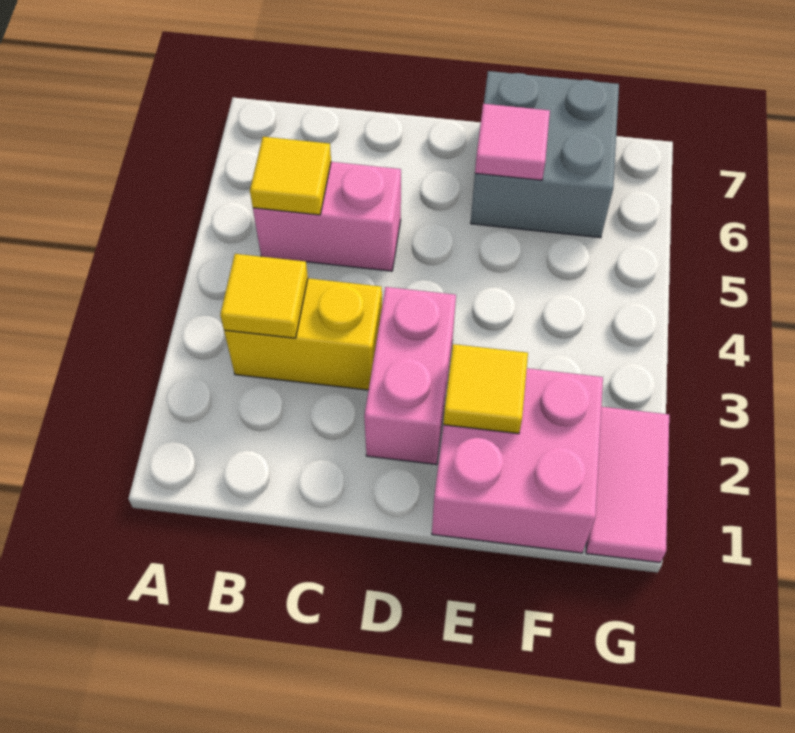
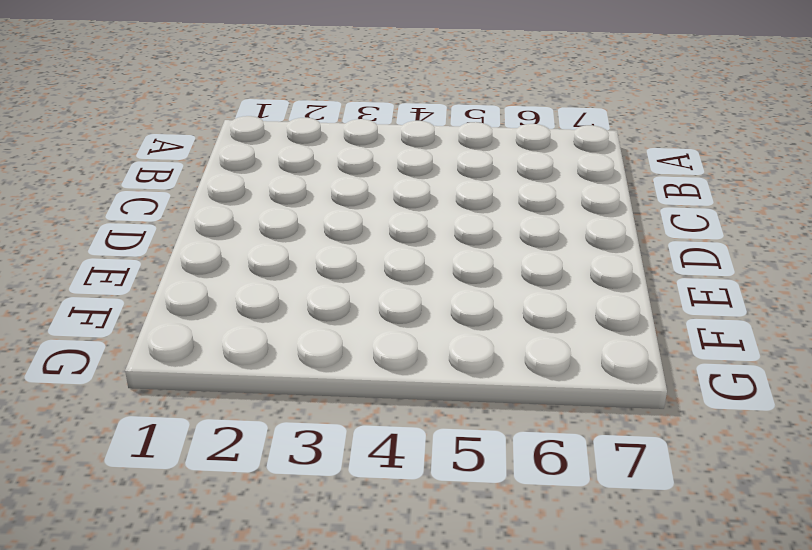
none -> yellow brick B3:C3 level 1
none -> pink brick B5:C5 level 1

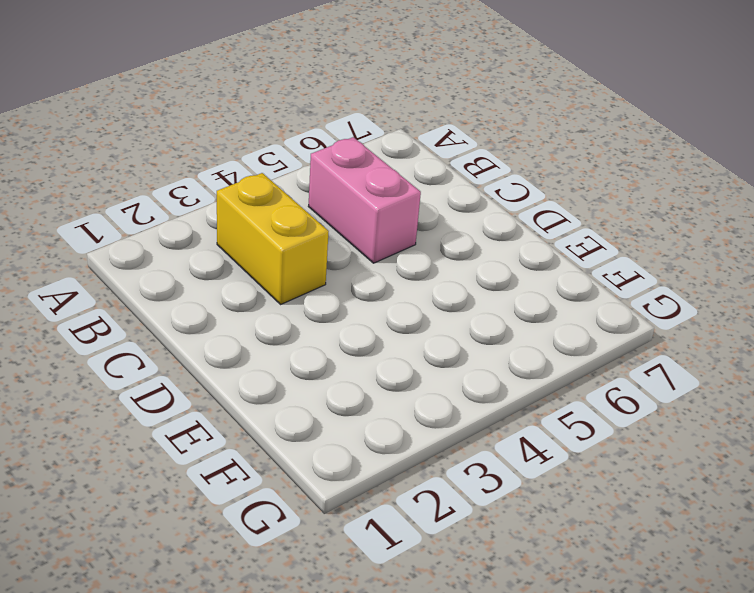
none -> pink brick D2:D3 level 1
none -> pink brick E1:F2 level 1

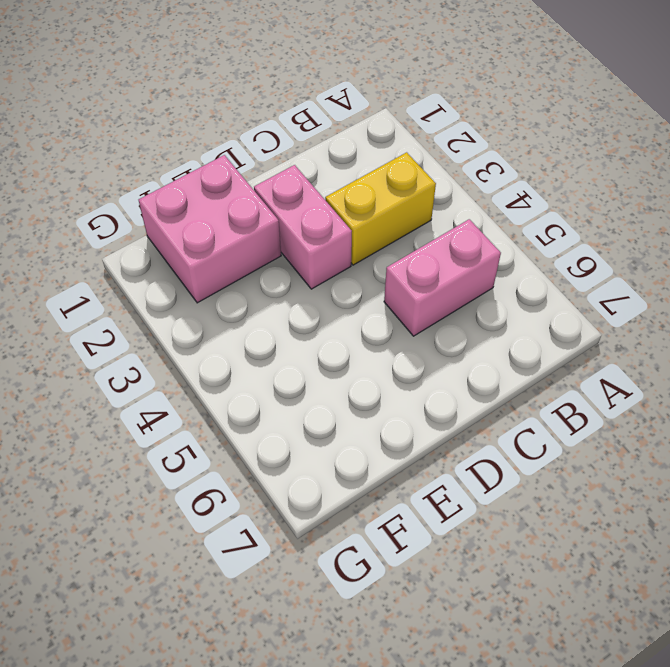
none -> grey brick E6:F7 level 1
none -> pink tile G1:G2 level 1

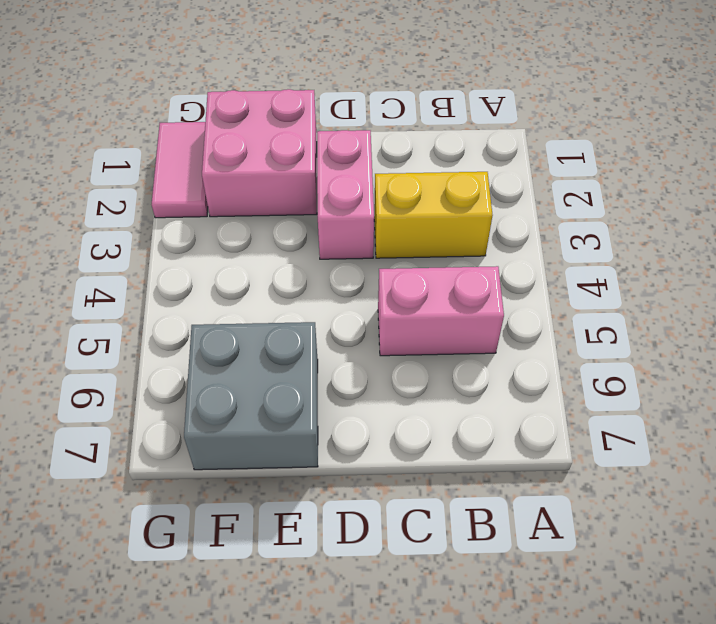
none -> yellow tile B3 level 2
none -> yellow tile B5 level 2

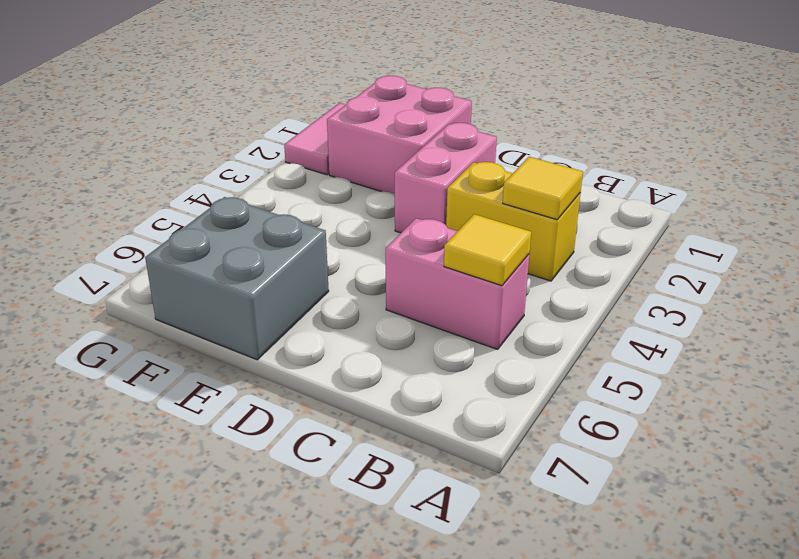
none -> yellow tile E2 level 2
none -> pink tile E6 level 2

